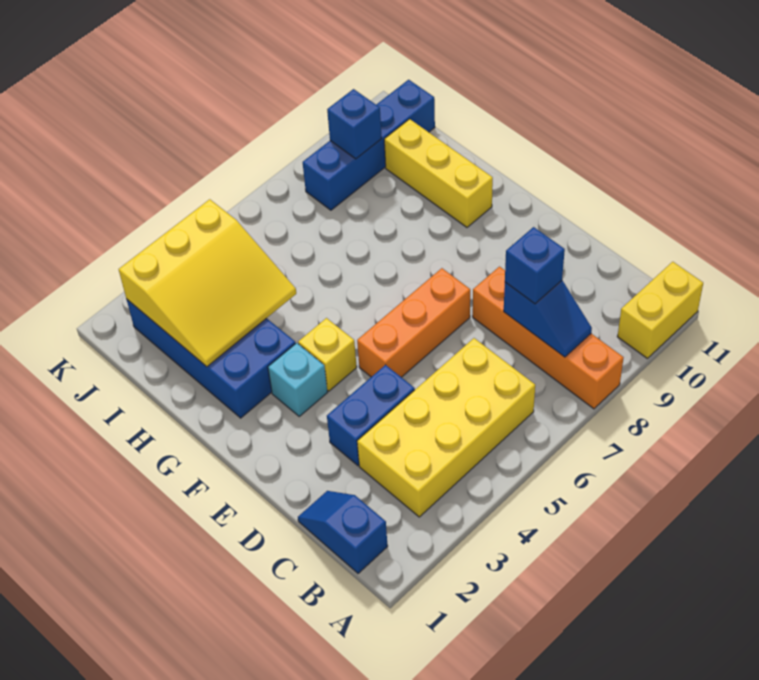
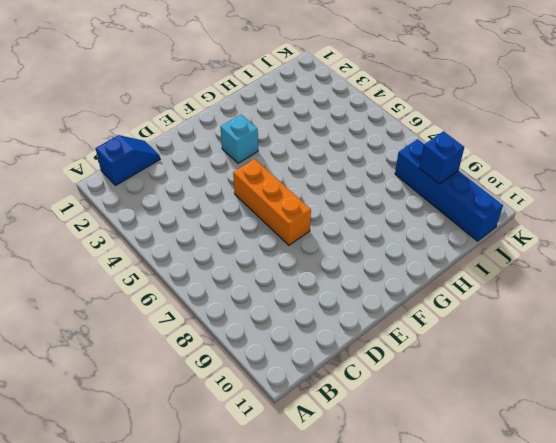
none -> orange brick A8:D8 level 1
none -> yellow brick A10:A11 level 1
none -> yellow brick B3:C6 level 1

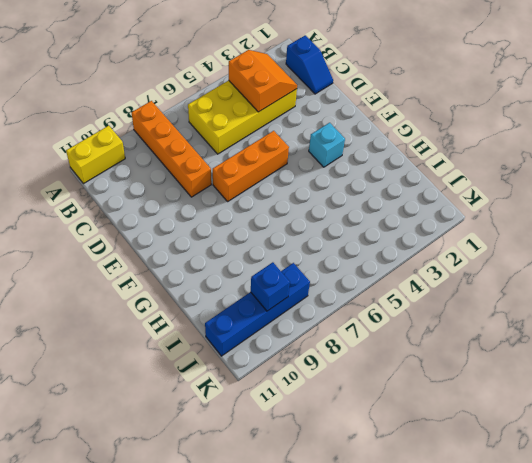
orange slope B3:C4 level 2 top 4 -> none
none -> blue brick D3:D4 level 1
none -> yellow brick F4 level 1
none -> blue brick G2:J3 level 1

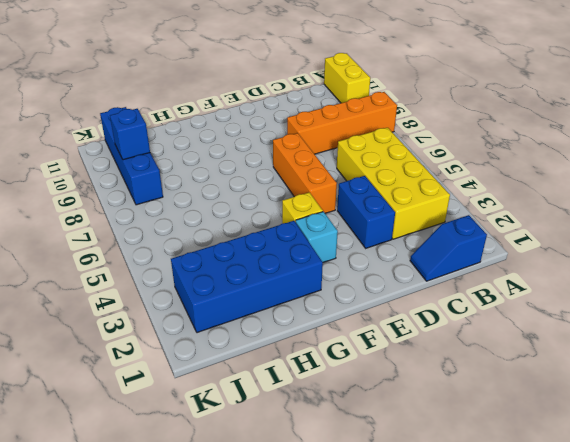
none -> yellow brick G10:I10 level 1
none -> blue slope B8:C8 level 2 top C
none -> yellow slope H2:J4 level 2 top J

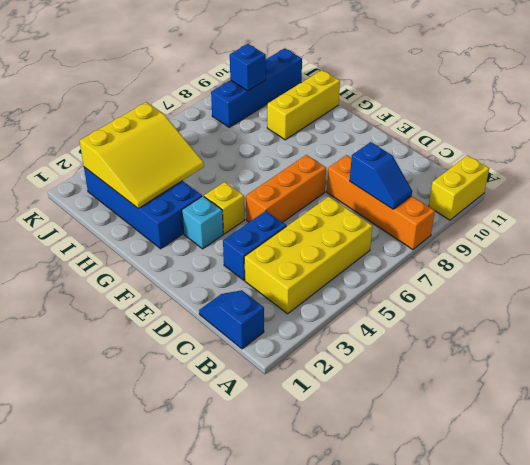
yellow brick H9:H11 level 1 -> yellow brick G10:I10 level 1
none -> blue brick C8 level 3

